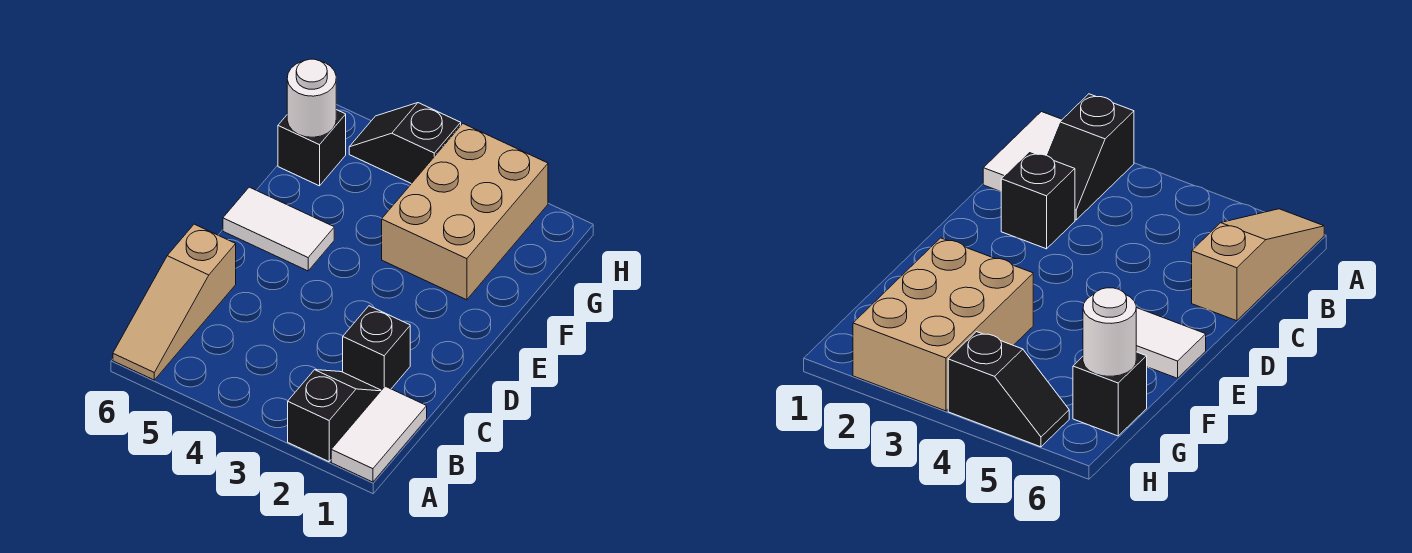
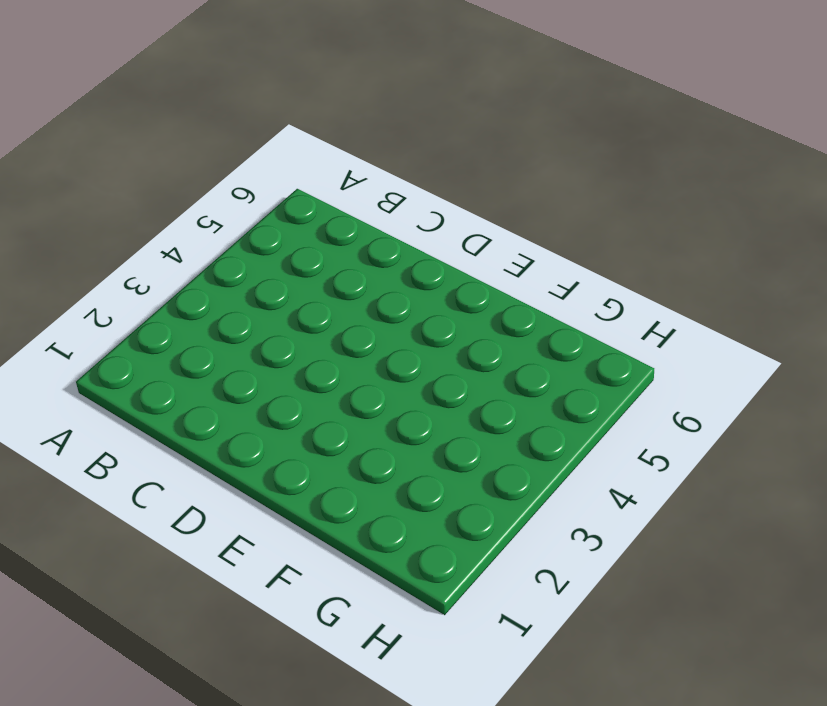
none -> white tile A1:B1 level 1
none -> black slope A2:B2 level 1 top A

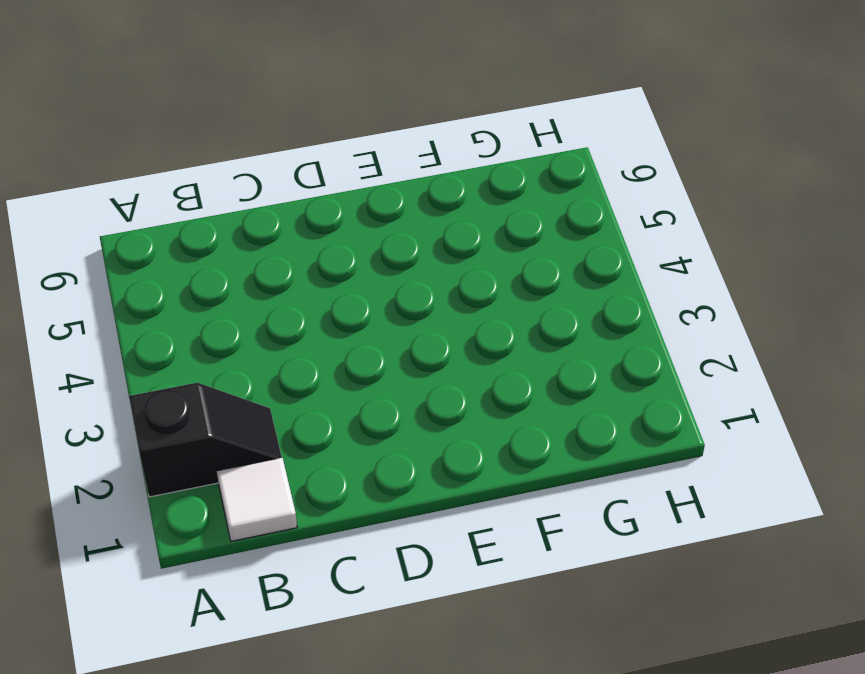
white tile B1 level 1 -> white tile A1:B1 level 1
none -> tan slope A6:C6 level 1 top C
none -> black brick C2 level 1

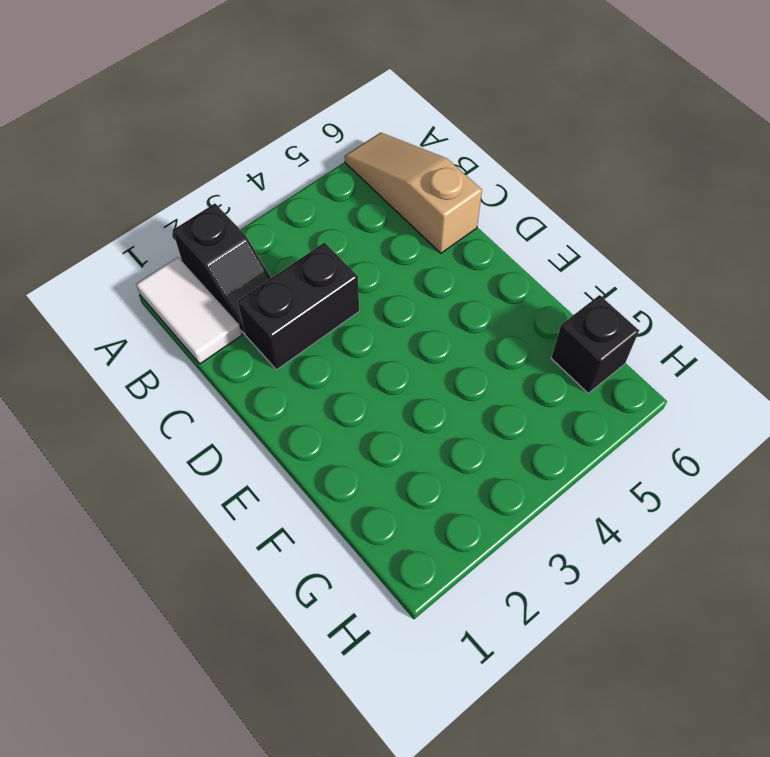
black brick C2:C3 level 1 -> black brick C2 level 1
none -> white tile E5:E6 level 1
none -> tan brick F2:H3 level 1

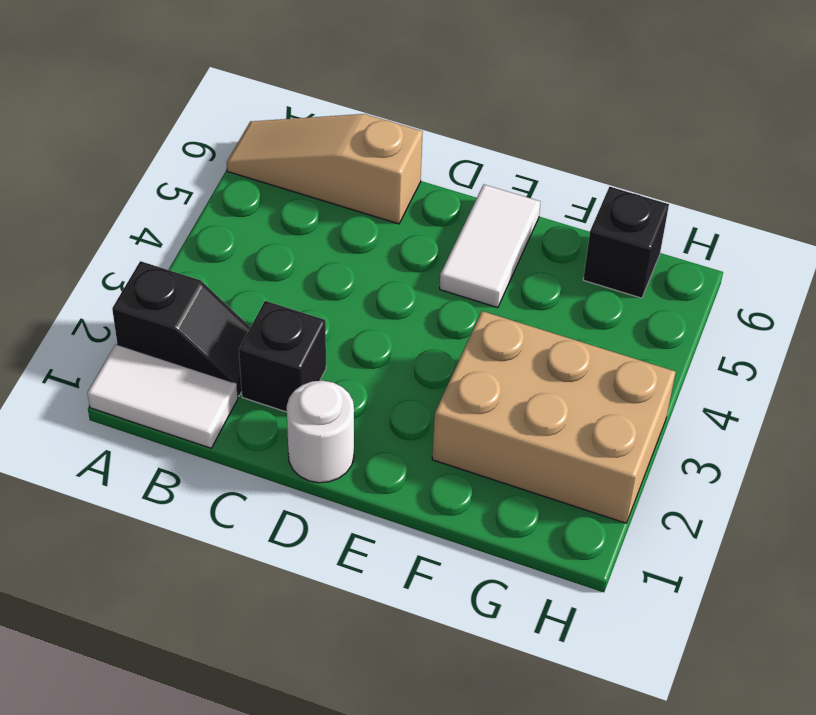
white round brick D1 level 1 -> white round brick G6 level 2
none -> black slope H4:H5 level 1 top 4

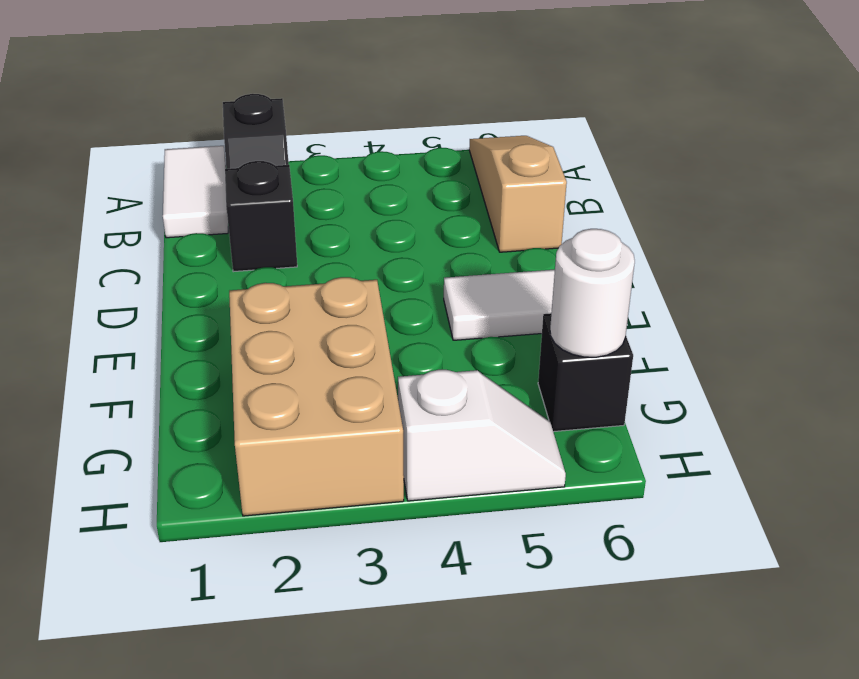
white slope H4:H5 level 1 top 4 -> black slope H4:H5 level 1 top 4

